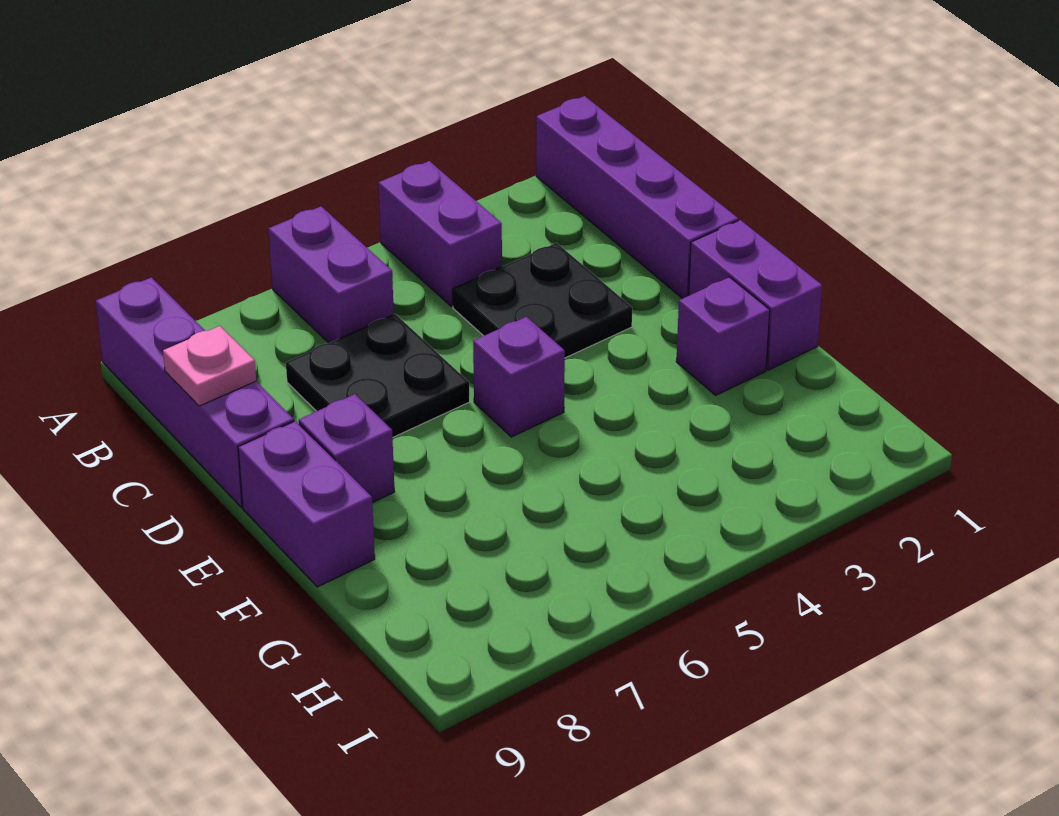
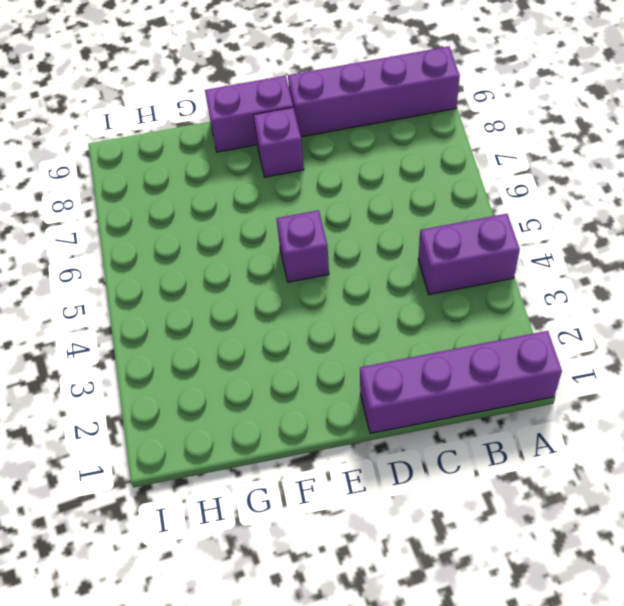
none -> purple brick A6:B6 level 1
none -> black plate C3:D4 level 1
none -> black plate C6:D7 level 1

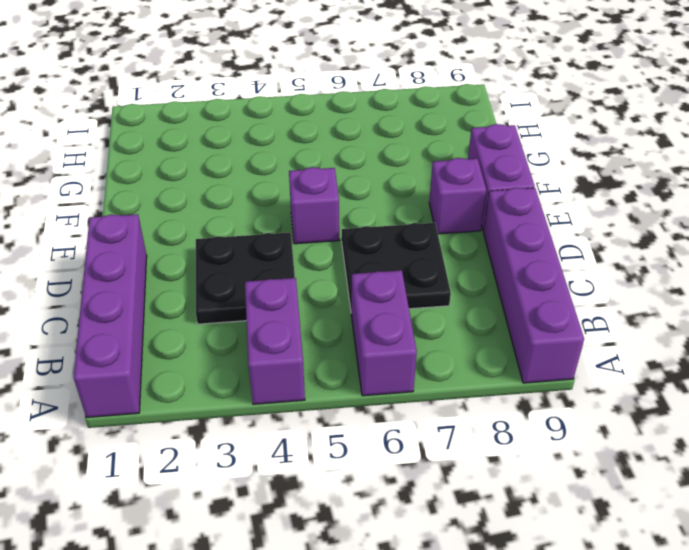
none -> purple brick E1:F1 level 1
none -> purple brick F2 level 1
none -> pink plate C9 level 2

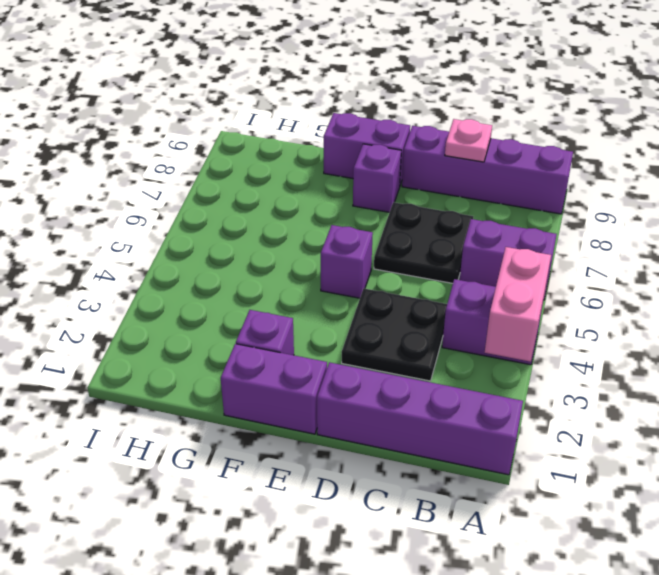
pink brick A3:A4 level 2 -> none

